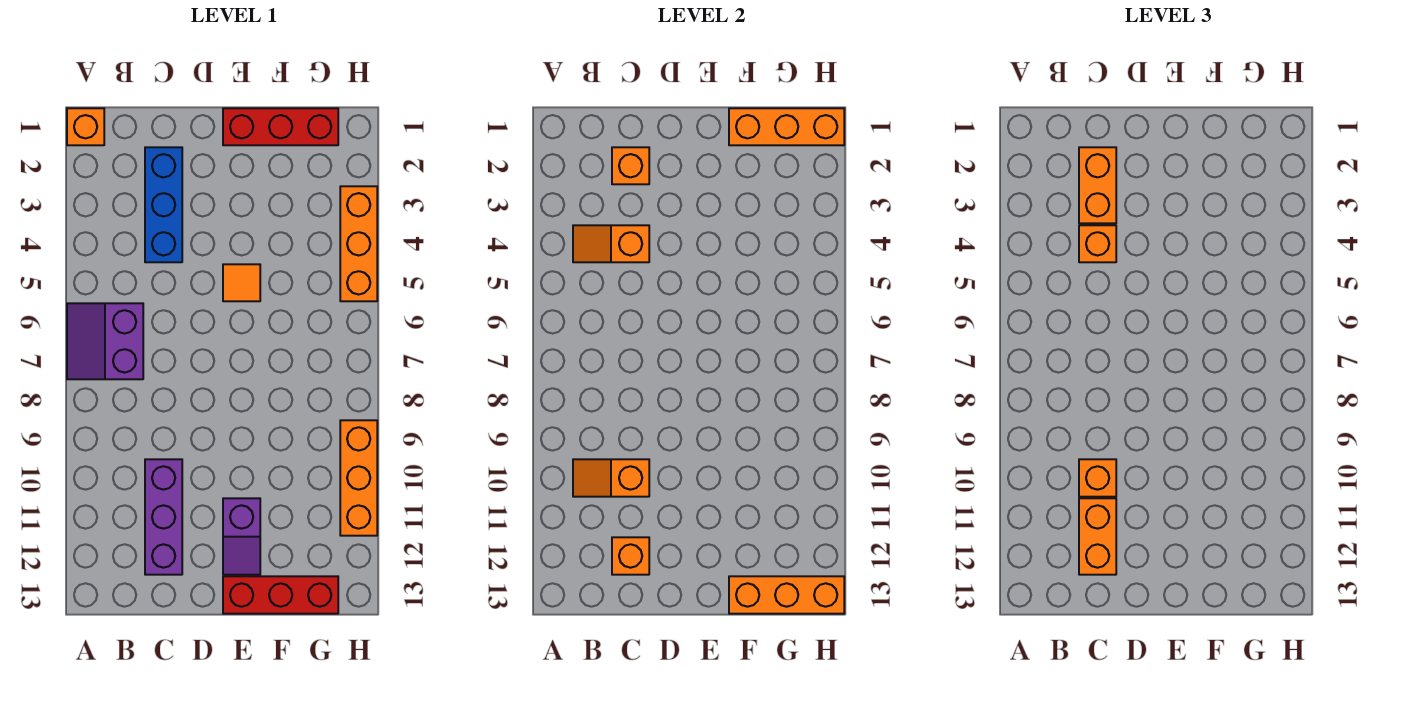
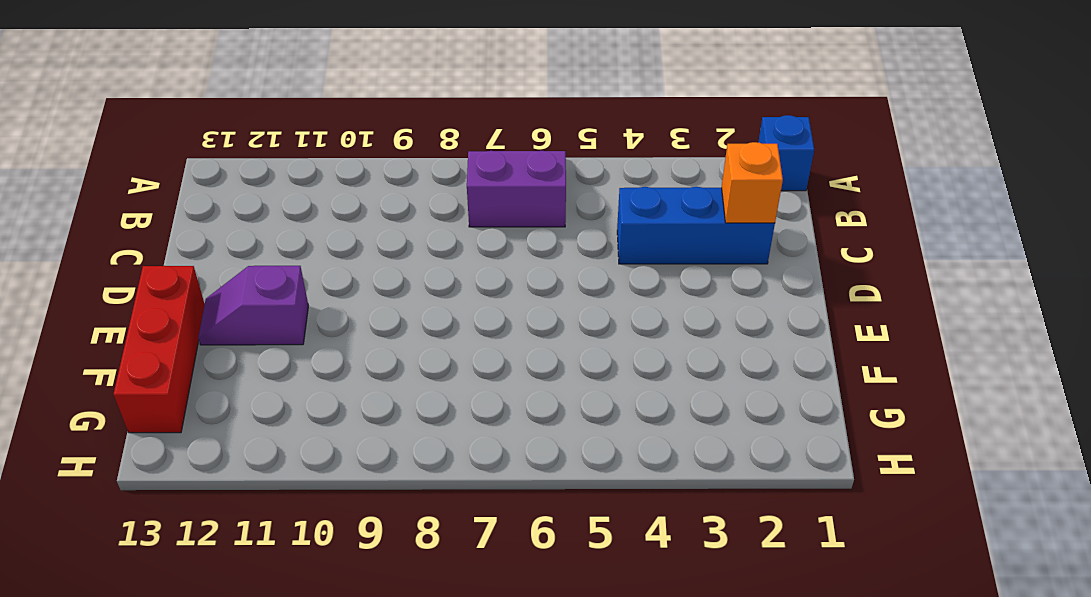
blue brick A1 level 1 -> orange brick A1 level 1
none -> purple brick C10:C12 level 1
none -> red brick E1:G1 level 1
none -> orange tile E5 level 1

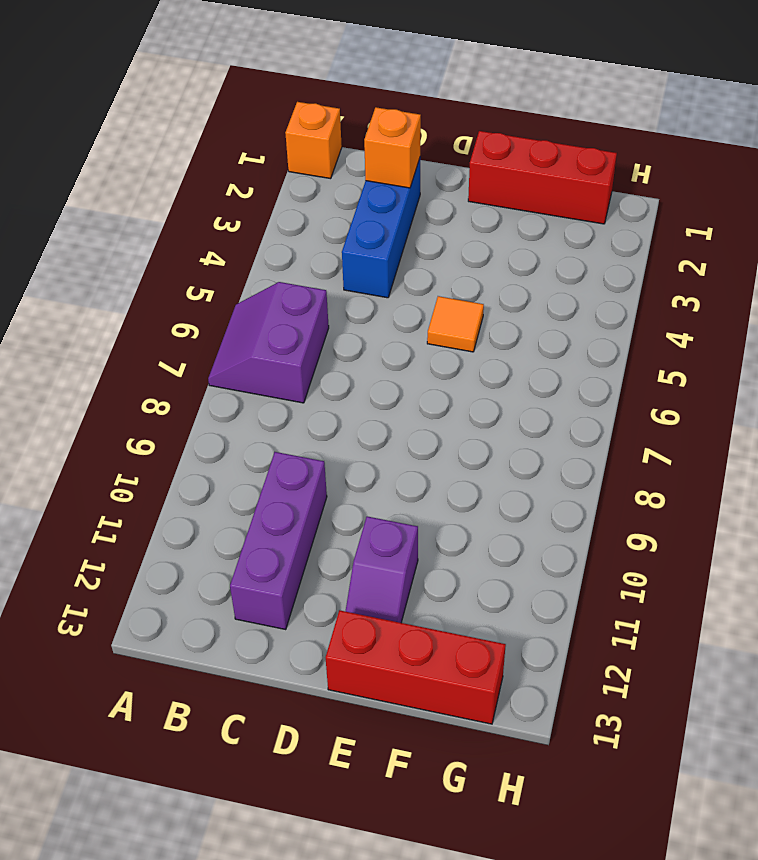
none -> orange brick H3:H5 level 1
none -> orange brick H9:H11 level 1
none -> orange slope B4:C4 level 2 top C

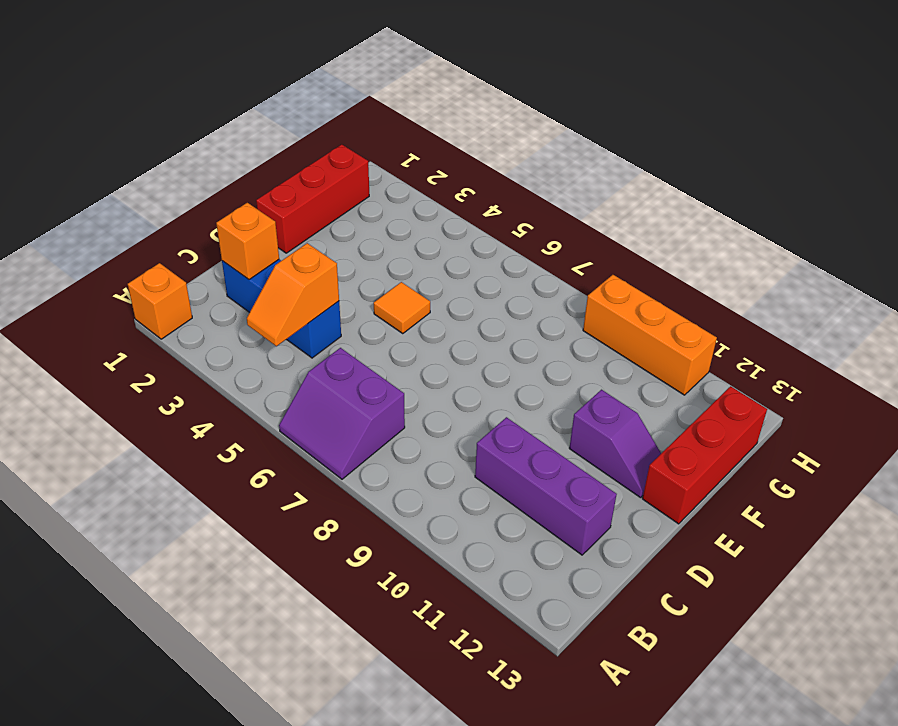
none -> orange brick H3:H5 level 1
none -> orange slope B10:C10 level 2 top C
none -> orange brick C12 level 2

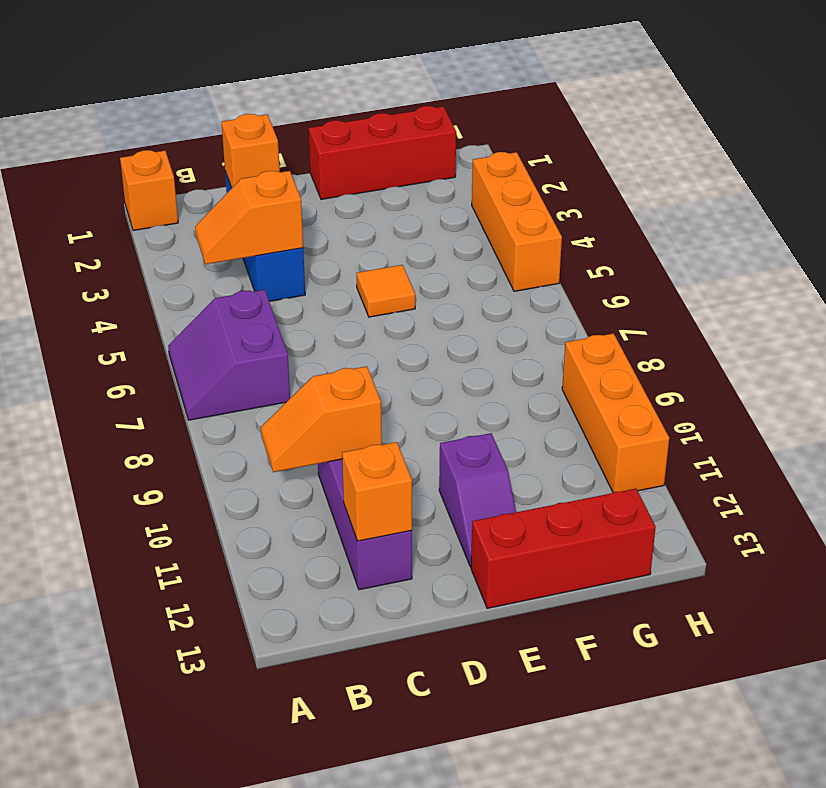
none -> orange brick F1:H1 level 2
none -> orange brick F13:H13 level 2
none -> orange brick C2:C3 level 3

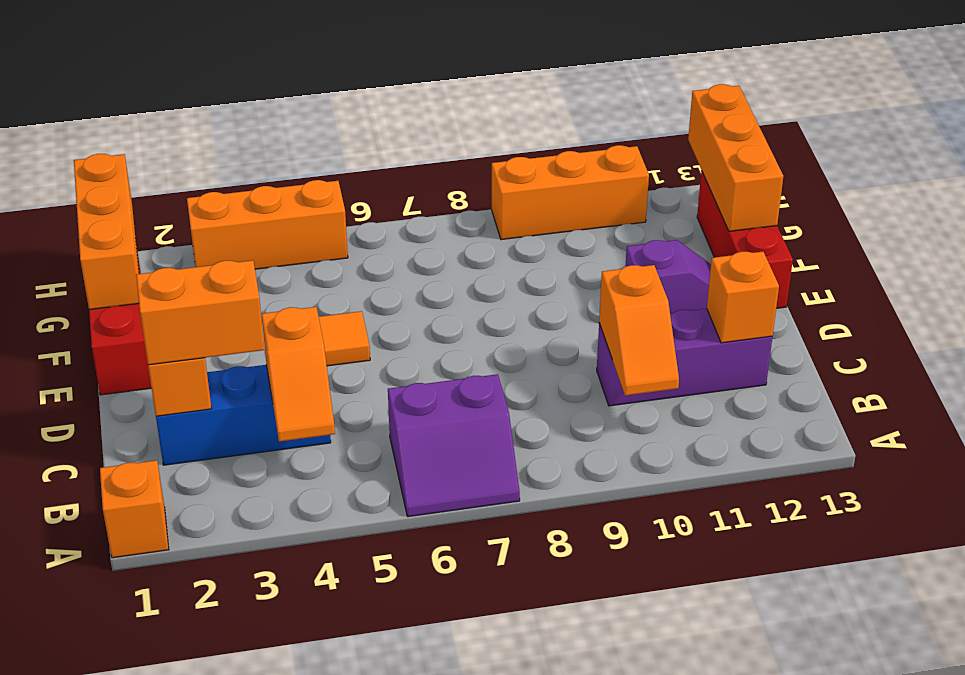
none -> orange brick C4 level 3
none -> orange brick C10 level 3
none -> orange brick C11:C12 level 3

